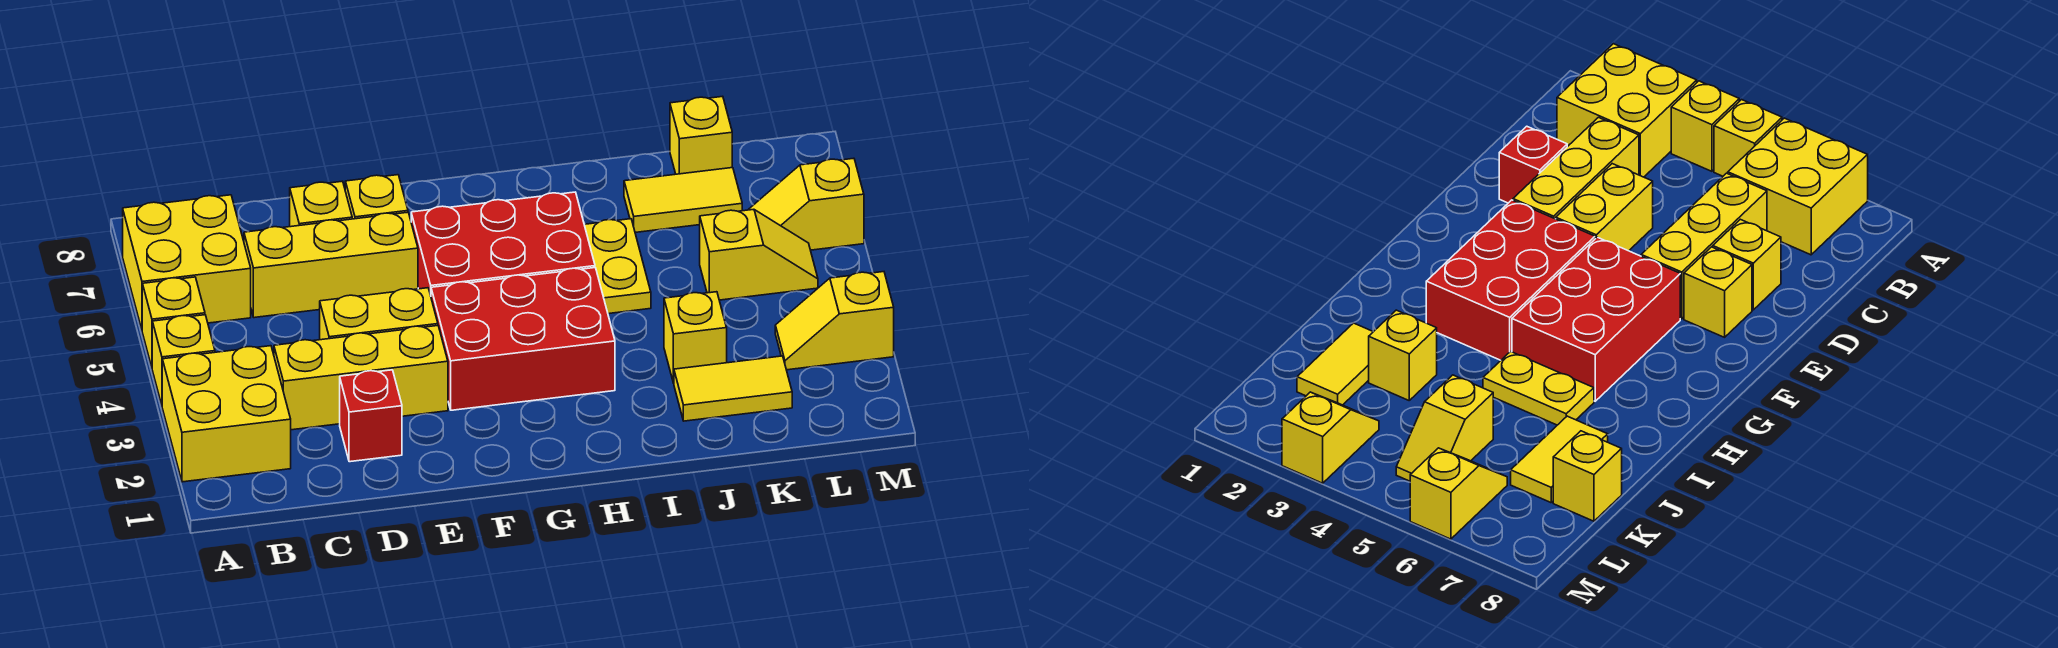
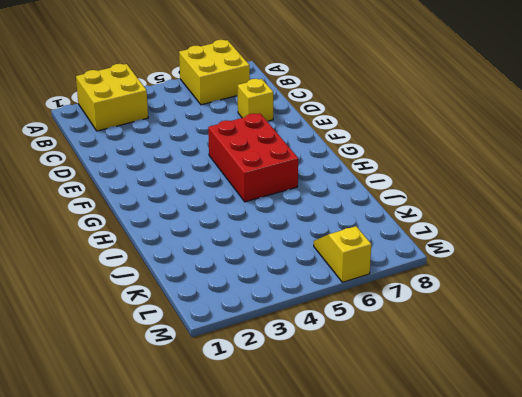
none -> yellow brick A4 level 1
none -> yellow brick A5 level 1
none -> yellow brick C3:E3 level 1

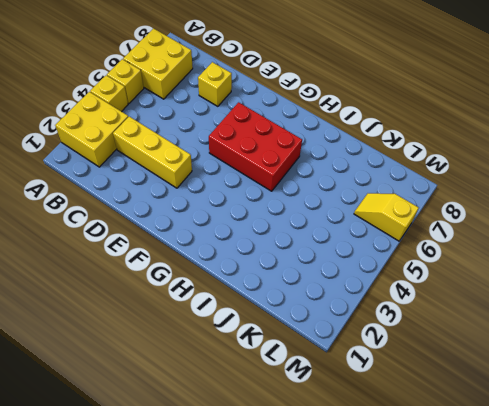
none -> yellow brick C6:E6 level 1
none -> red brick D2 level 1
none -> yellow brick D4:E4 level 1

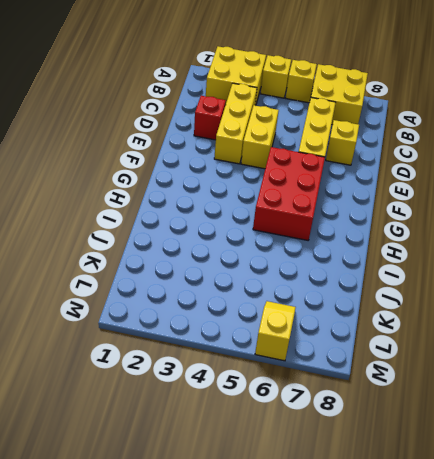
none -> yellow brick E7 level 1
none -> red brick F3:H4 level 1
none -> yellow plate I5:I6 level 1

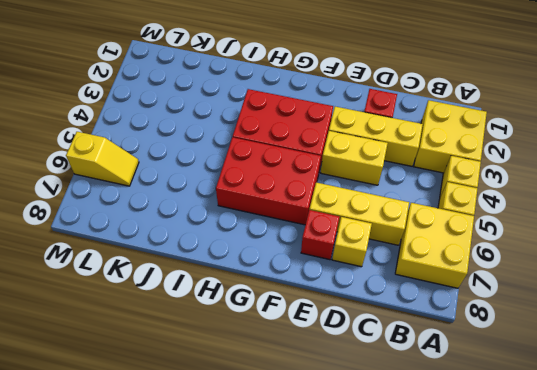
red brick E7 level 1 -> yellow brick E7 level 1
none -> yellow plate I5:I6 level 1
none -> yellow tile J2:K2 level 1
none -> yellow brick J3 level 1

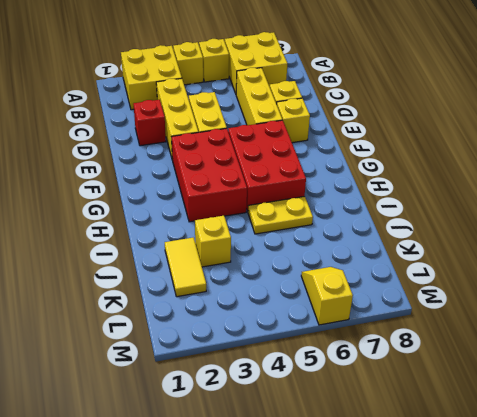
none -> yellow tile J7:K7 level 1
none -> yellow slope K5:L5 level 1 top K
none -> yellow brick K8 level 1

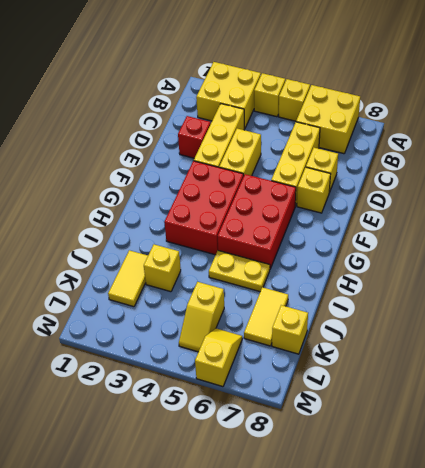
none -> yellow slope L3:M3 level 1 top M

